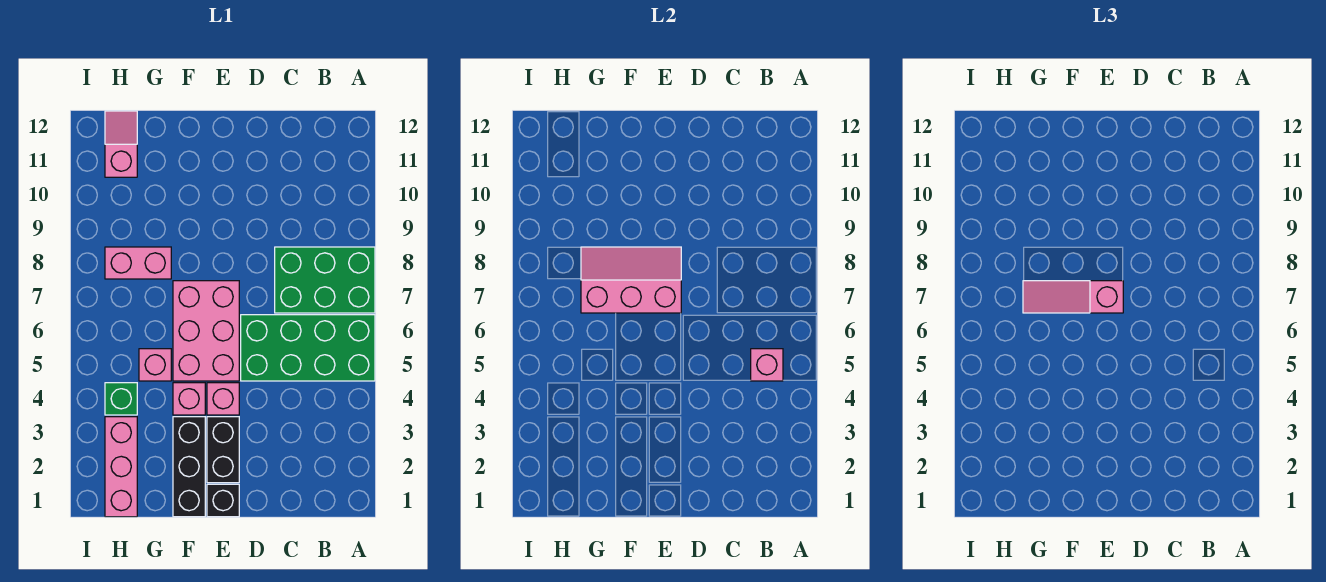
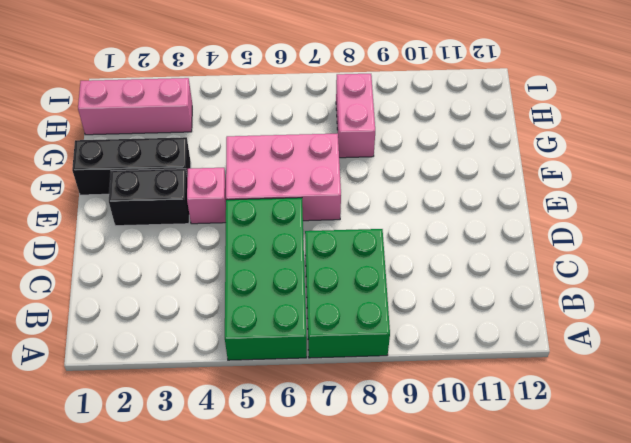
none -> black brick E1 level 1
none -> pink brick F4 level 1
none -> pink brick G5 level 1

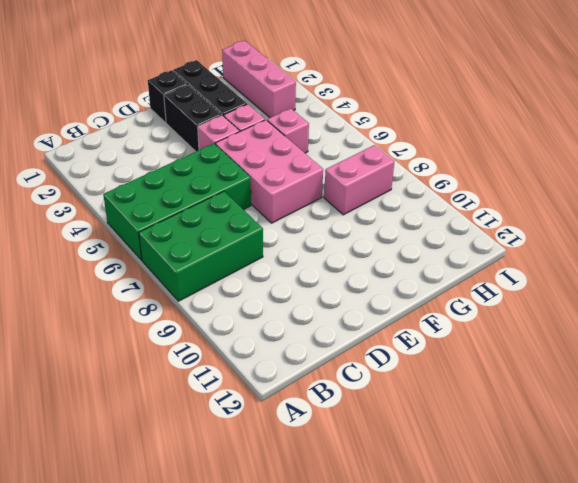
none -> green brick H4 level 1
none -> pink slope H11:H12 level 1 top 11
none -> pink brick B5 level 2

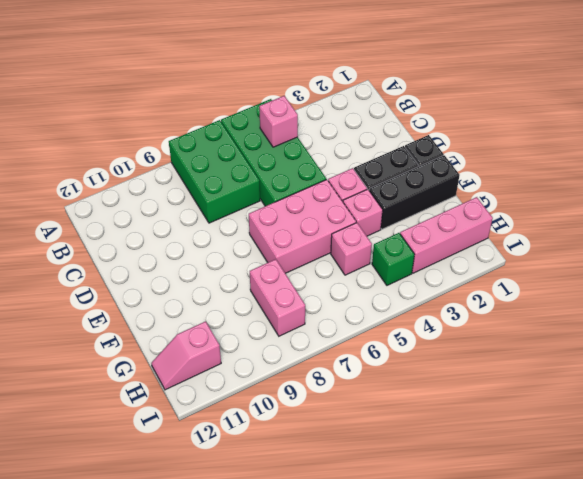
none -> pink slope E7:G8 level 2 top 7
none -> pink slope E7:G7 level 3 top E

